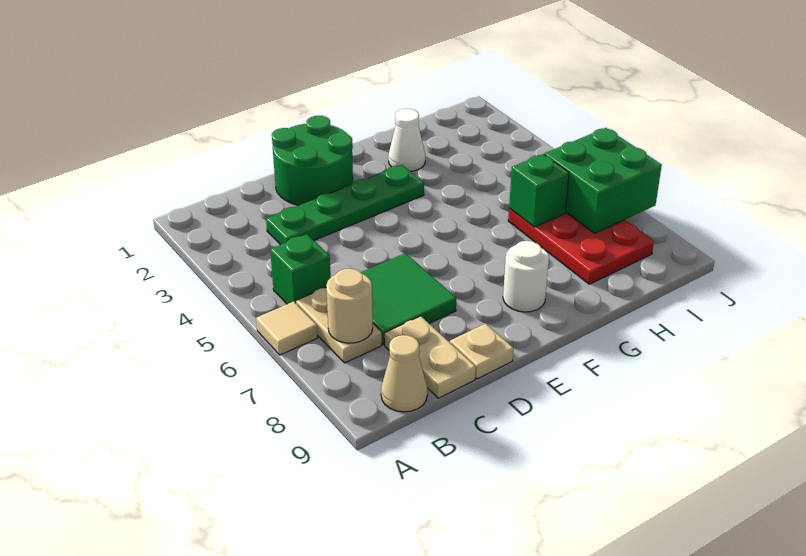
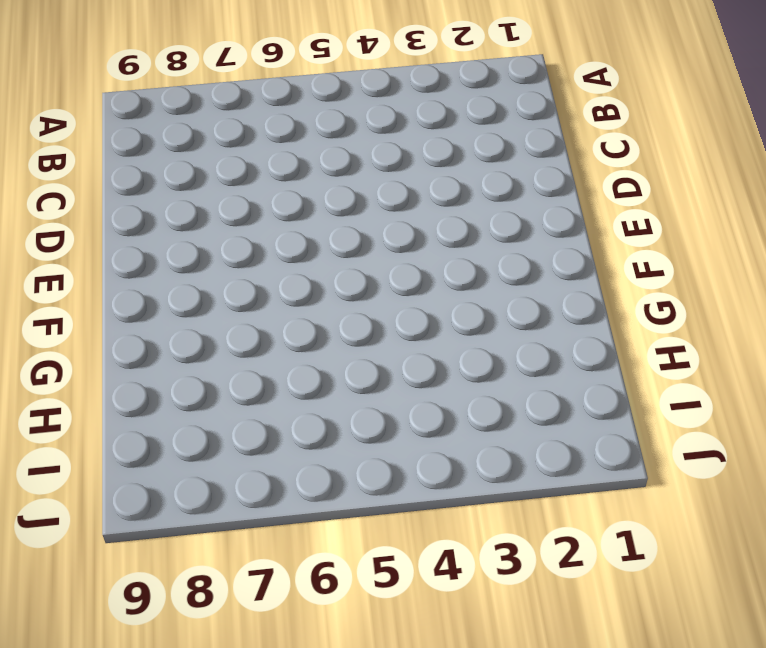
none -> tan tile A6 level 1
none -> green brick B5 level 1
none -> tan plate B6:B7 level 1

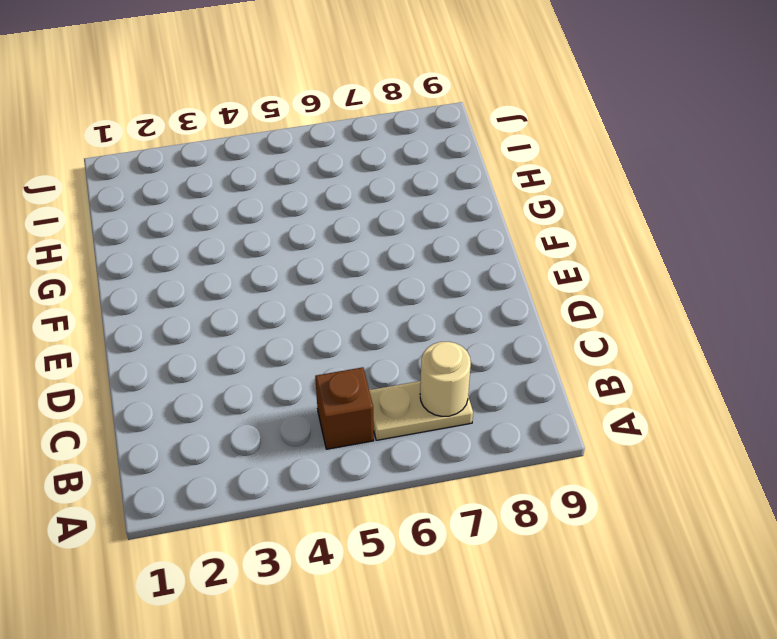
brown brick B5 level 1 -> green brick B5 level 1
none -> tan tile A6 level 1
none -> tan cone B9 level 1
none -> green plate C3:F3 level 1

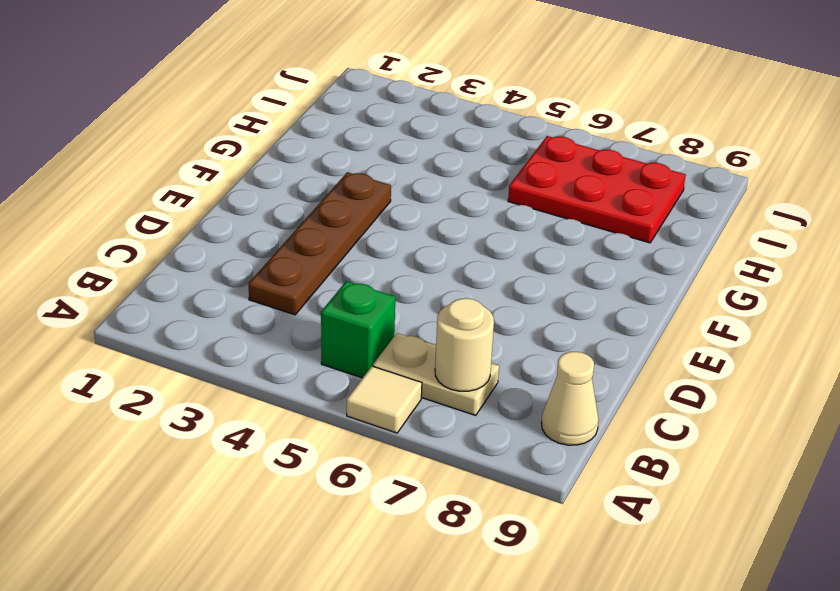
brown plate C3:F3 level 1 -> green plate C3:F3 level 1
none -> green tile C6:D7 level 1
none -> tan plate C8:C9 level 1
none -> green round brick D1:E2 level 1

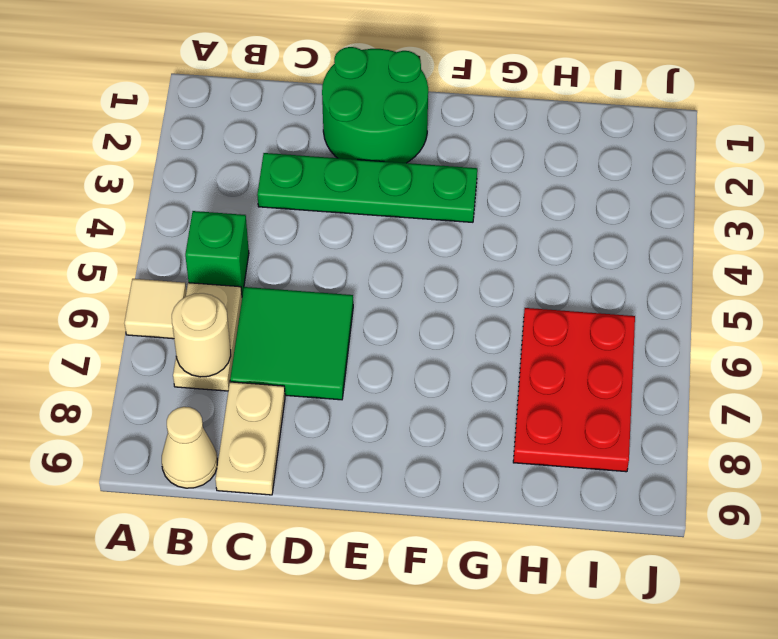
none -> tan plate D9 level 1
none -> white round brick F8 level 1
none -> white cone G2 level 1

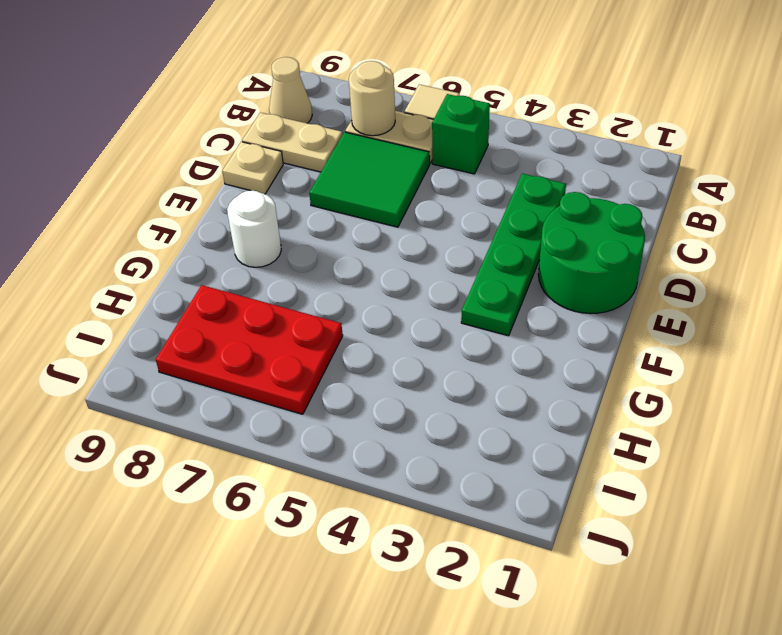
none -> white cone G2 level 1
none -> green brick H6 level 2
none -> green brick I6:J7 level 2

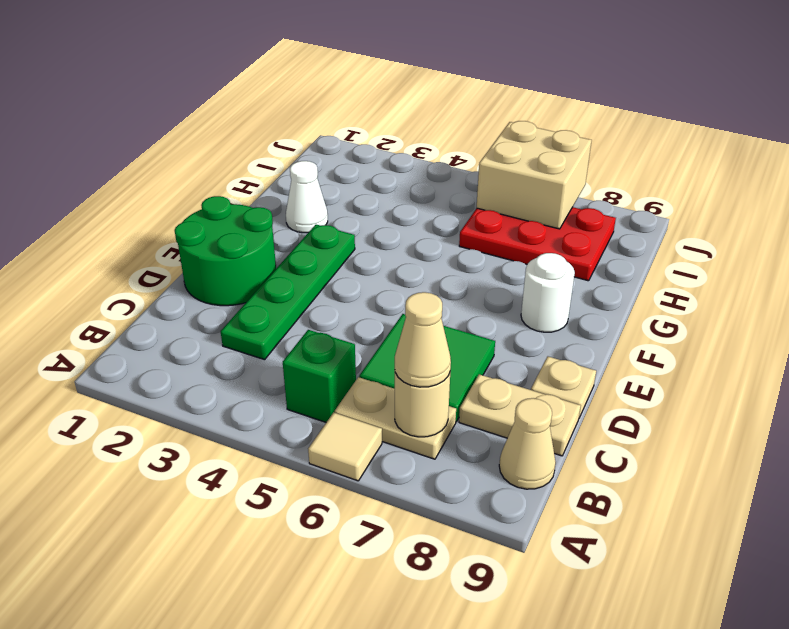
tan cone B7 level 3 -> none
tan brick I6:J7 level 2 -> green brick I6:J7 level 2
none -> green brick H6 level 2

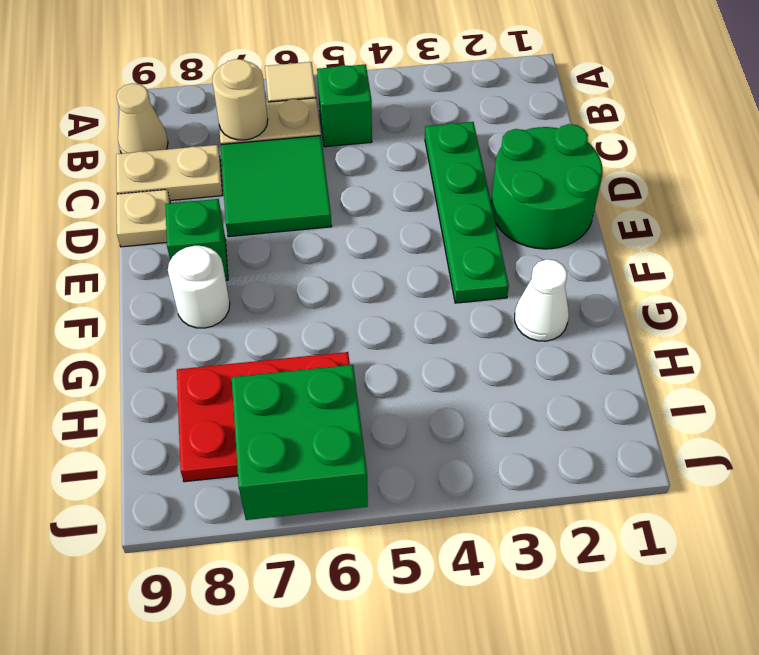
green brick E8 level 1 -> green brick H6 level 2

